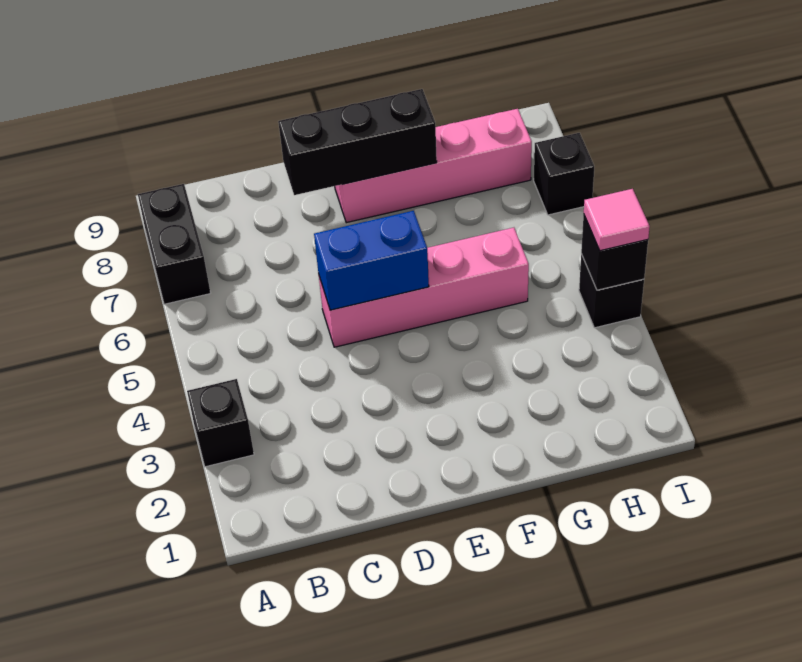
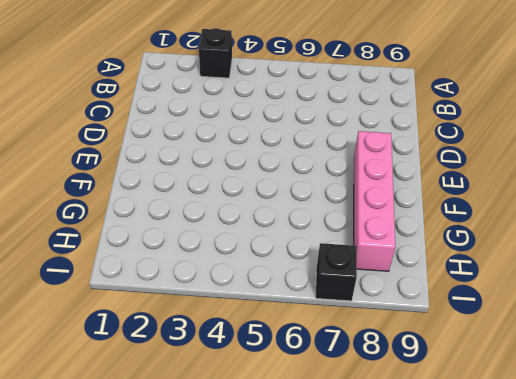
none -> black brick A7:A8 level 1
none -> pink brick D5:G5 level 1

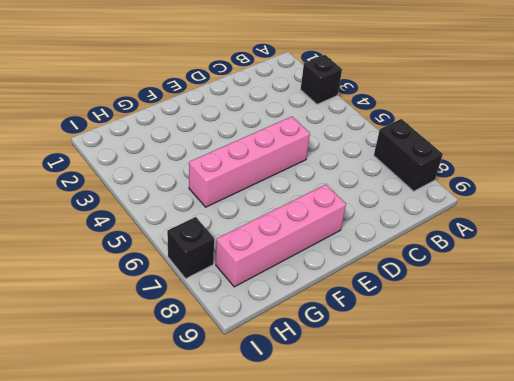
none -> black brick I4 level 1
none -> blue brick D5:E5 level 2

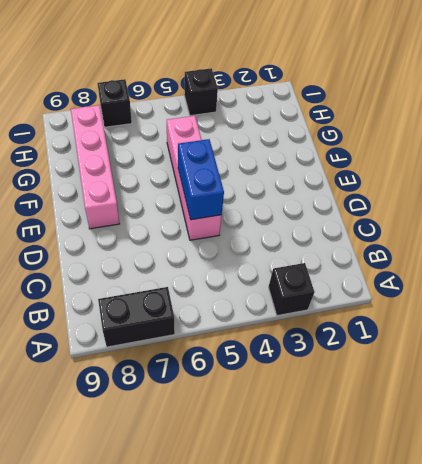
none -> black brick D8:F8 level 2
none -> black brick I4 level 2

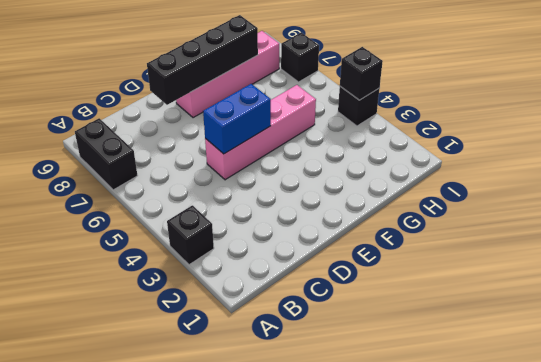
black brick D8:G8 level 2 -> black brick D8:F8 level 2
none -> pink tile I4 level 3

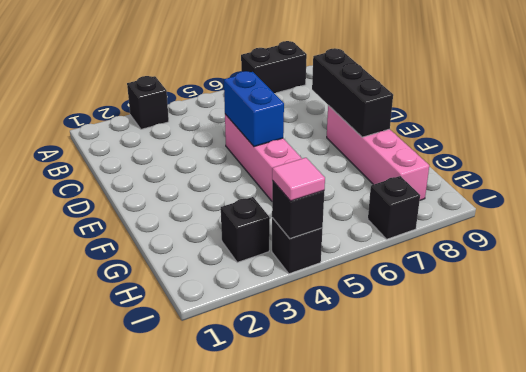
black brick H3 level 1 -> none

